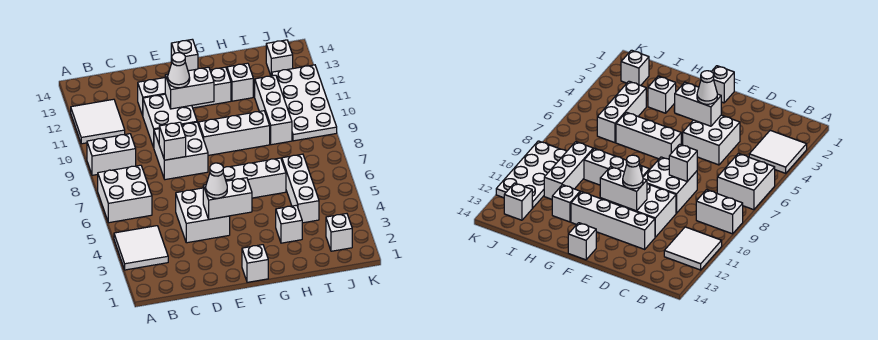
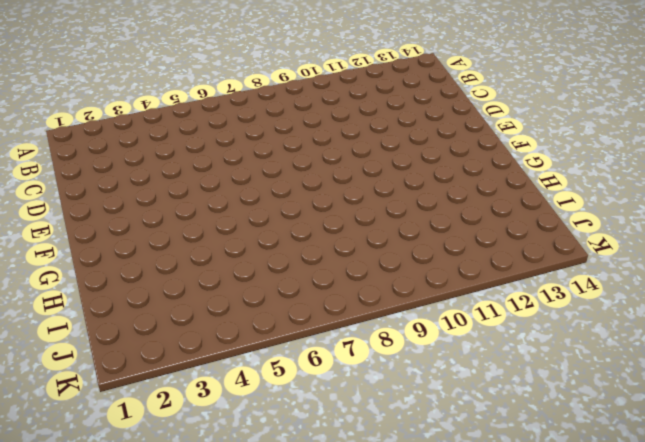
none -> white tile A3:B4 level 1
none -> white brick A6:B7 level 1
none -> white brick A9:B9 level 1

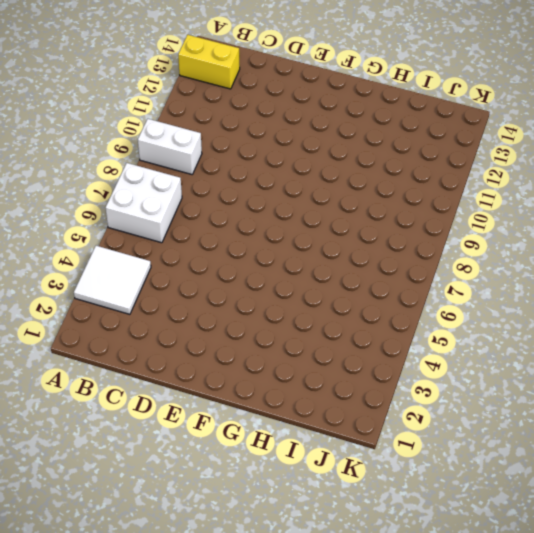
yellow brick A13:B13 level 1 -> none
none -> white tile A11:B12 level 1
none -> white brick D4:E5 level 1
none -> white brick D8:E9 level 1

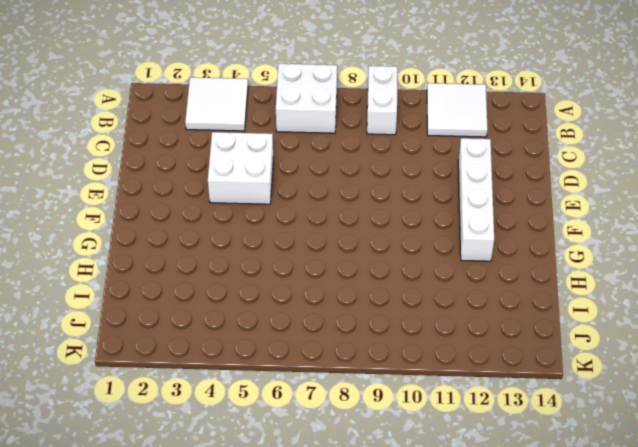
none -> white brick D8:E9 level 1
none -> white brick D10:E11 level 1
none -> white brick F1 level 1

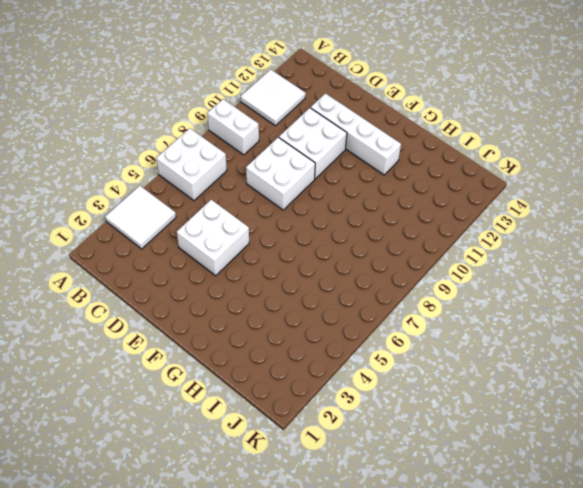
none -> white brick F1 level 1
none -> white brick F6:H6 level 1
none -> white brick F9:H9 level 1

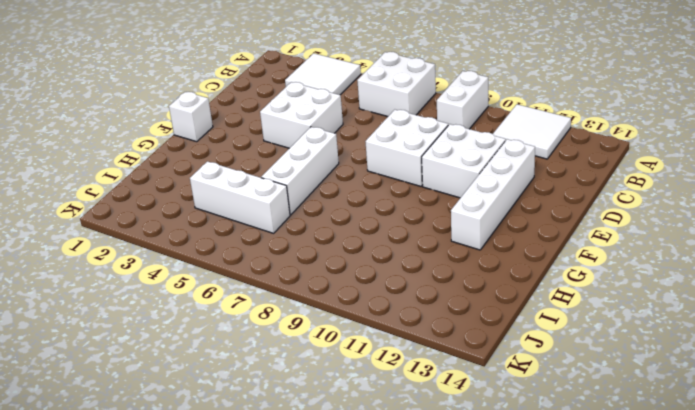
none -> white brick F9:H9 level 1
none -> white brick F14 level 1
none -> white brick H3 level 1

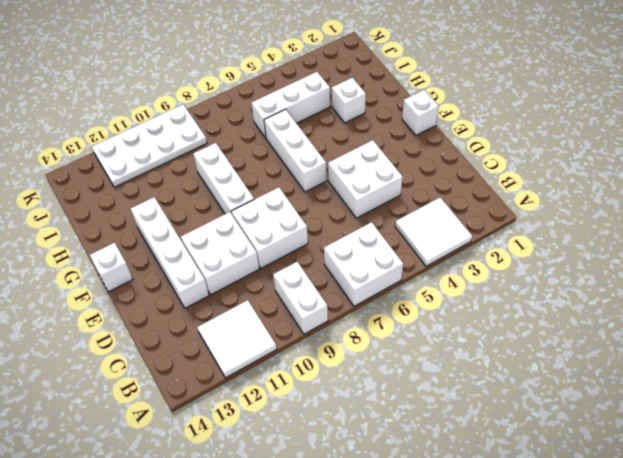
none -> white brick H12 level 1
none -> white brick I9:I11 level 1
none -> white brick J2 level 1

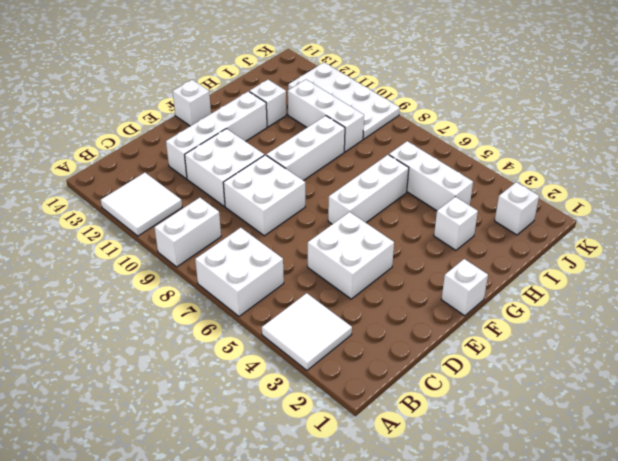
none -> white brick J13 level 1
none -> white brick D8 level 2
none -> white brick E4:F4 level 2

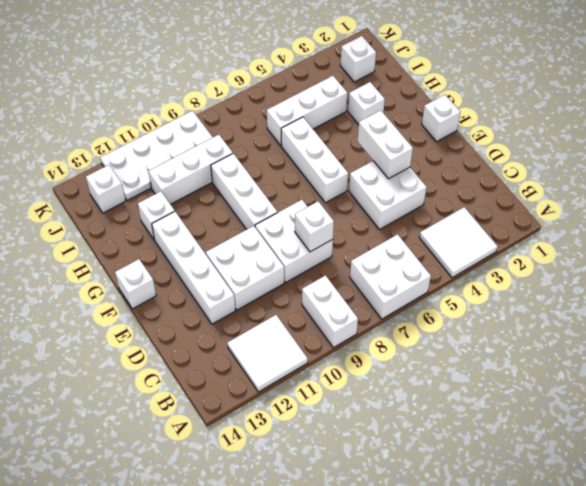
none -> white brick E11:F11 level 2
none -> white cone E4 level 3
none -> white cone E11 level 3

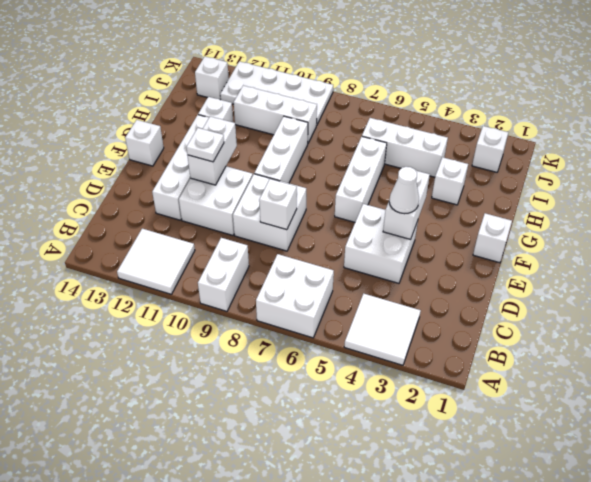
white plate E11 level 3 -> white cone E11 level 3

